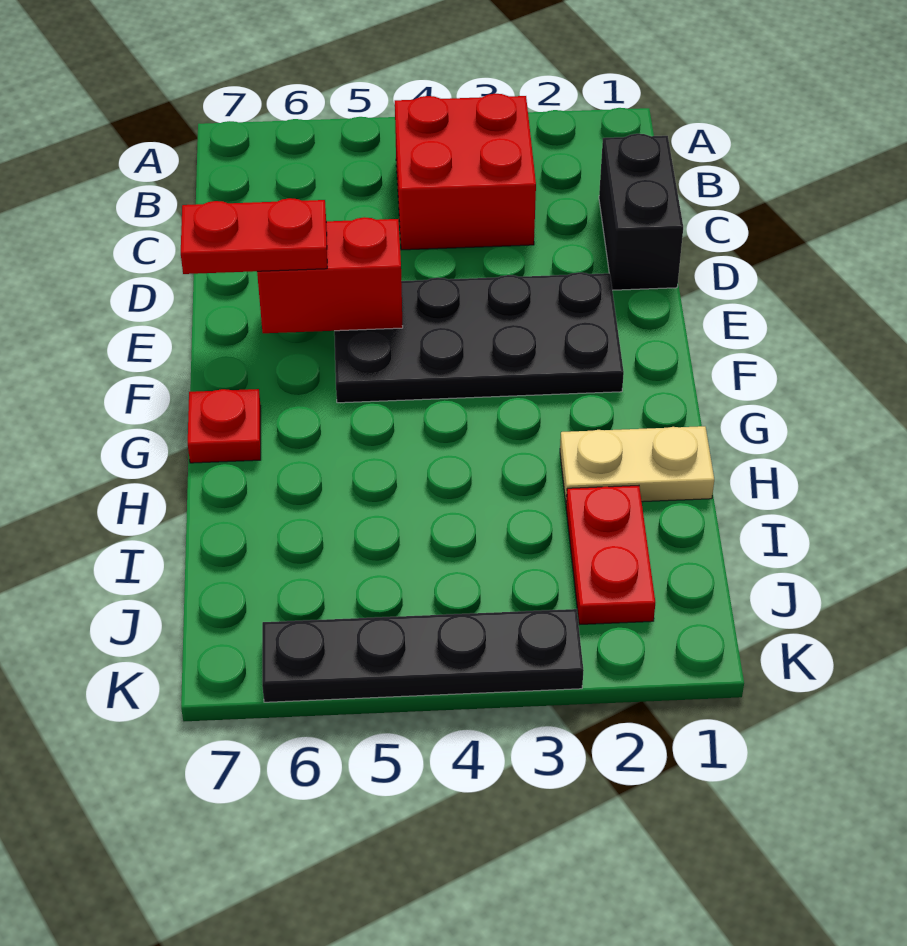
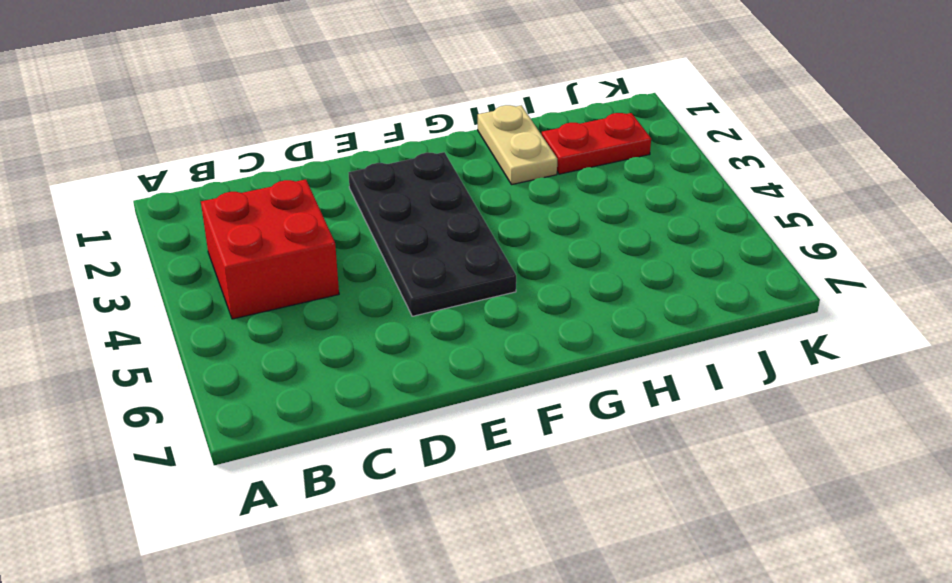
none -> black brick C1:D1 level 1
none -> red plate G7 level 1

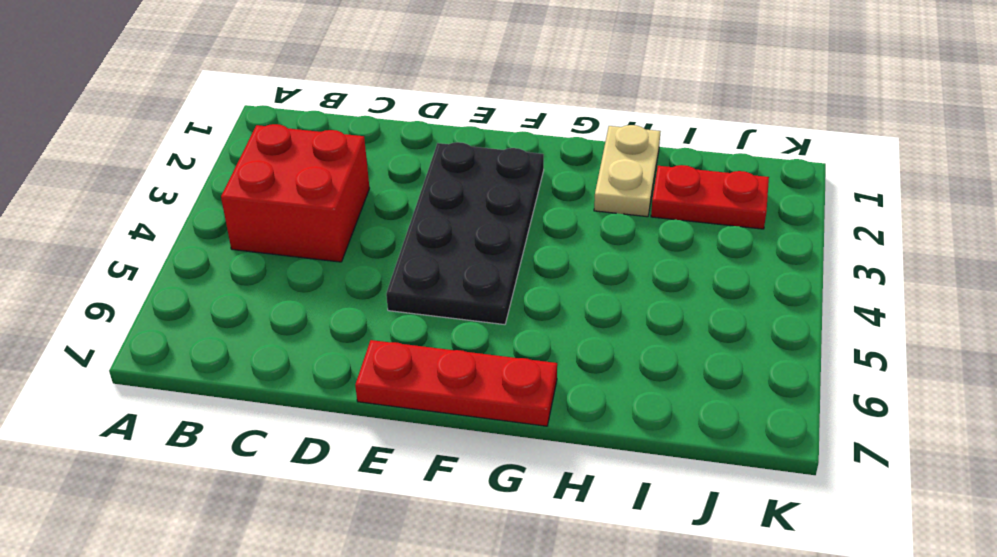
red plate E7:G7 level 1 -> red plate G7 level 1
none -> black brick C1:D1 level 1
none -> black plate K3:K6 level 1

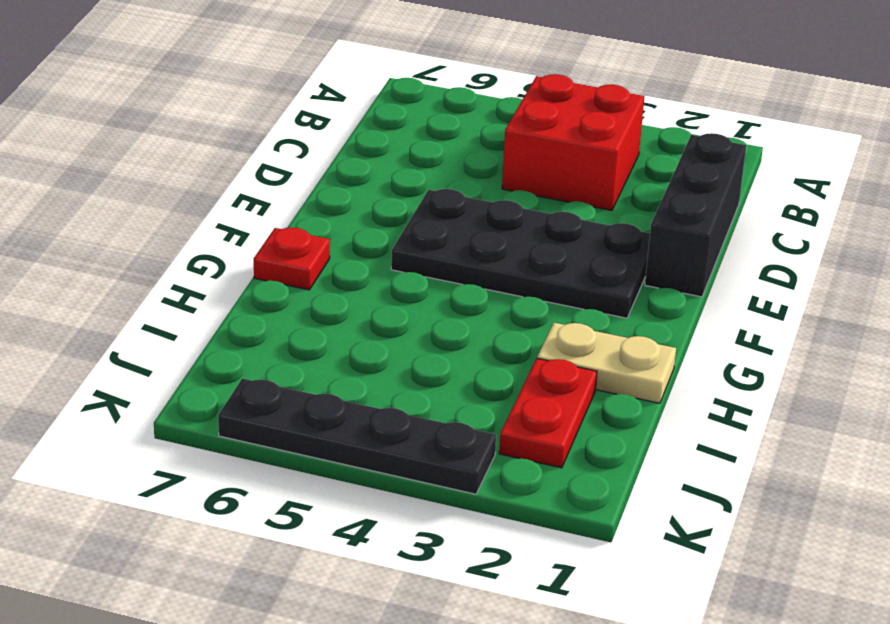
black brick C1:E1 level 1 -> black brick C1:D1 level 1
none -> red brick E5:E6 level 2
none -> red plate E6:E7 level 3

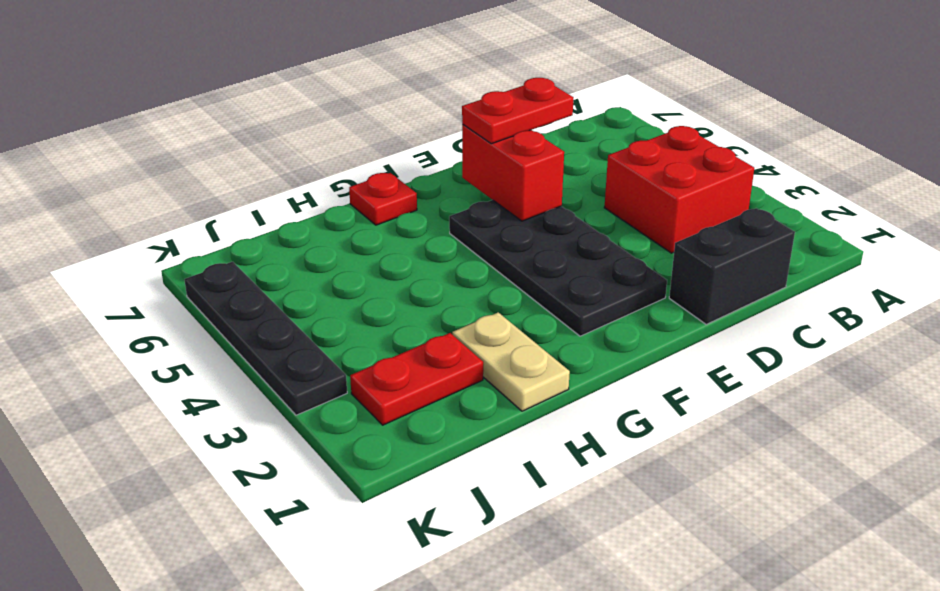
red plate D6:E6 level 3 -> red plate E6:E7 level 3

